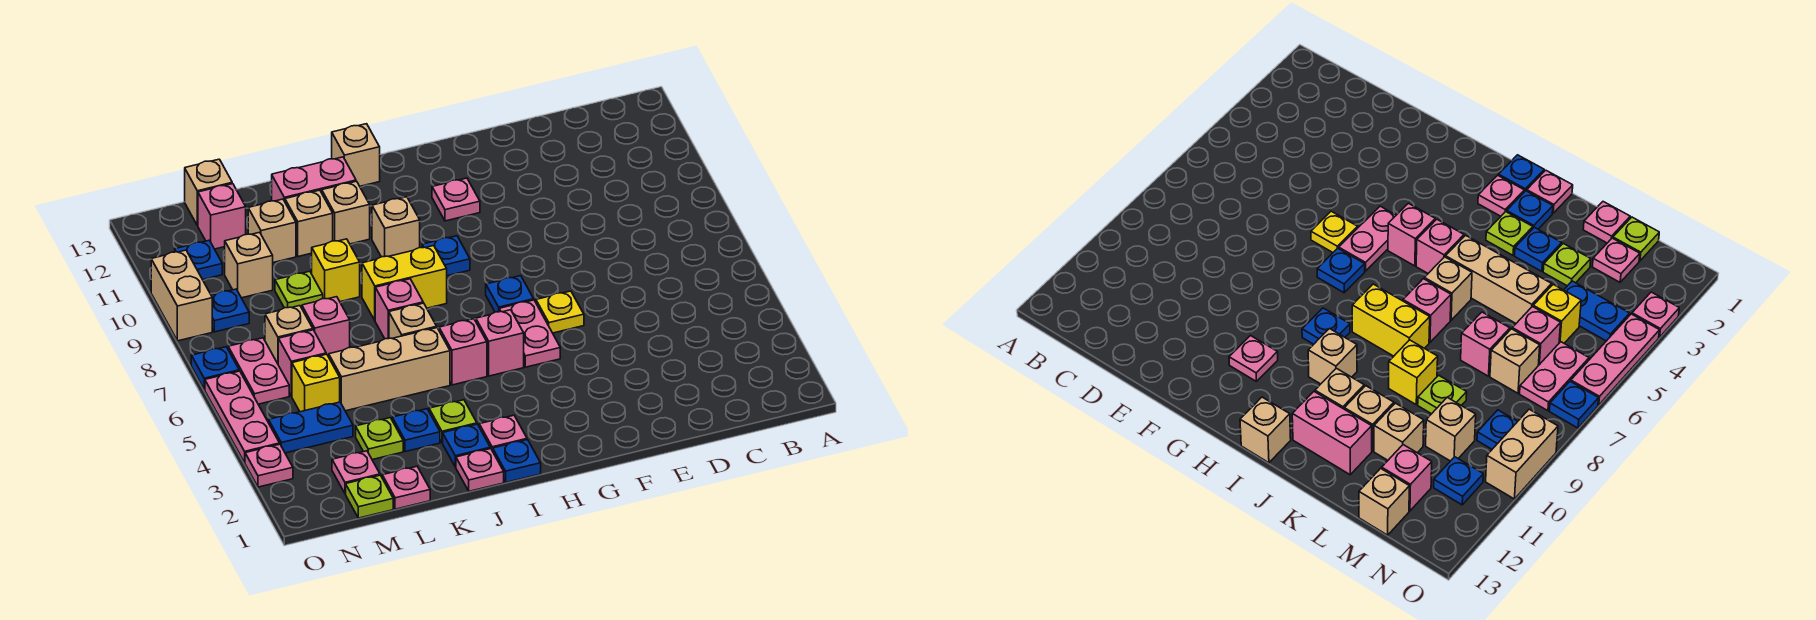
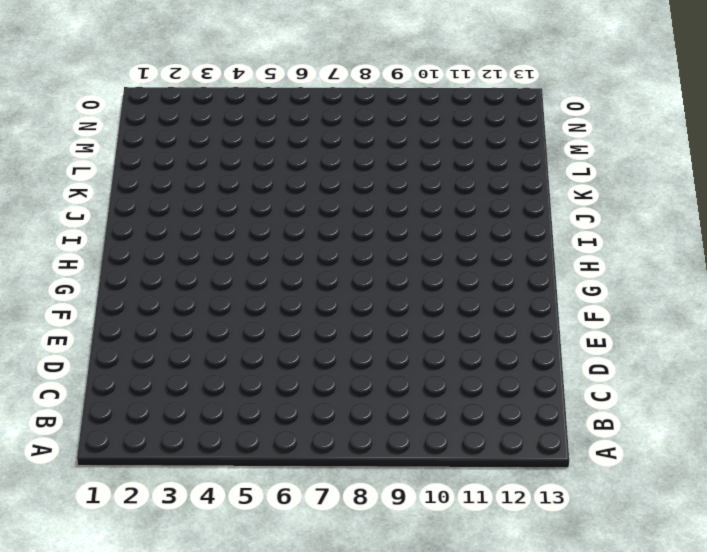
none -> yellow plate F6 level 1
none -> pink plate G5:G6 level 1
none -> blue plate G7 level 1
none -> pink plate G11 level 1

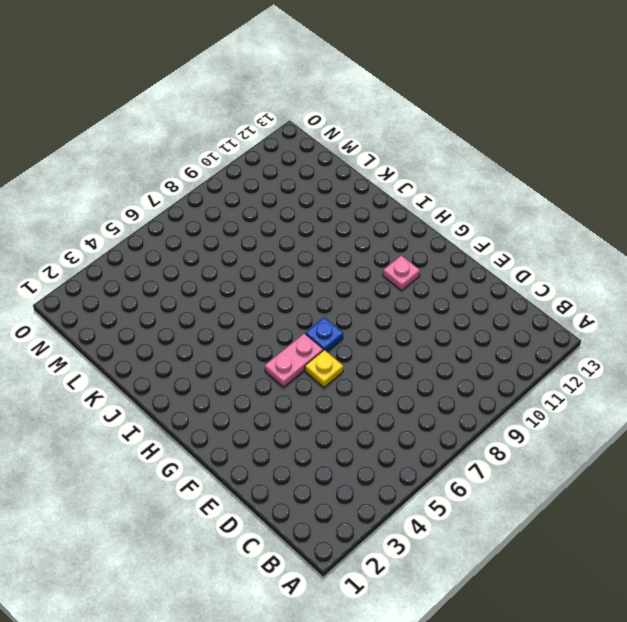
none -> pink brick H5 level 1
none -> blue plate H9 level 1
none -> blue plate I1 level 1
none -> pink plate I2 level 1

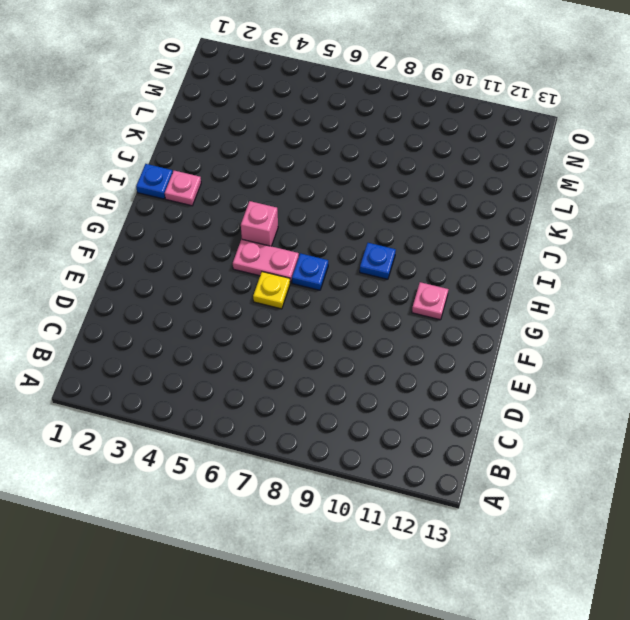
none -> pink brick I5 level 1
none -> yellow brick I8:J8 level 1
none -> tan brick I10 level 1
none -> tan brick I13 level 1

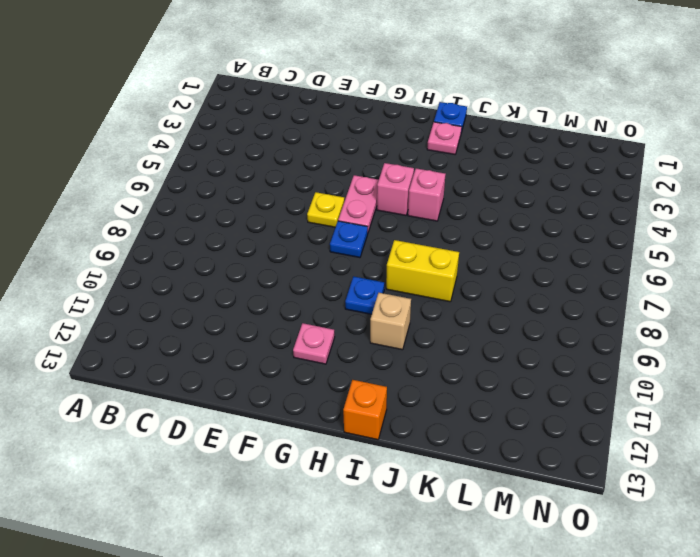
orange brick I13 level 1 -> tan brick I13 level 1
none -> pink plate J1 level 1
none -> blue plate J2 level 1
none -> lime plate J3 level 1
none -> tan brick J5:L5 level 1

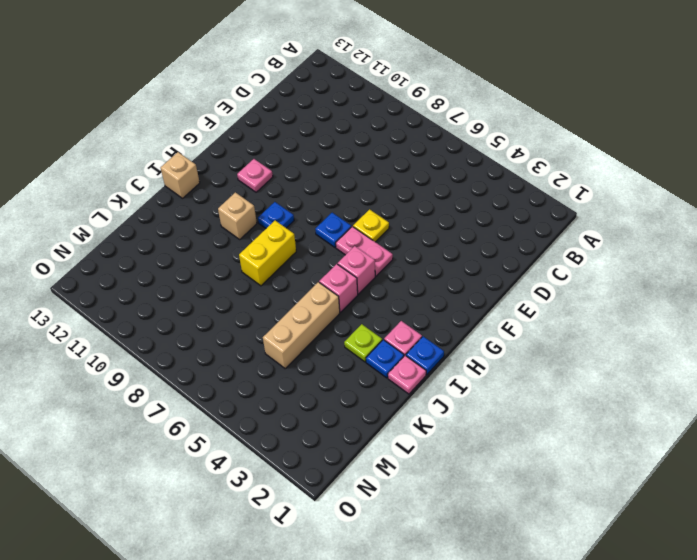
none -> tan brick J6 level 1
none -> pink brick J7 level 1
none -> tan brick J11 level 1
none -> pink brick J12:K12 level 1

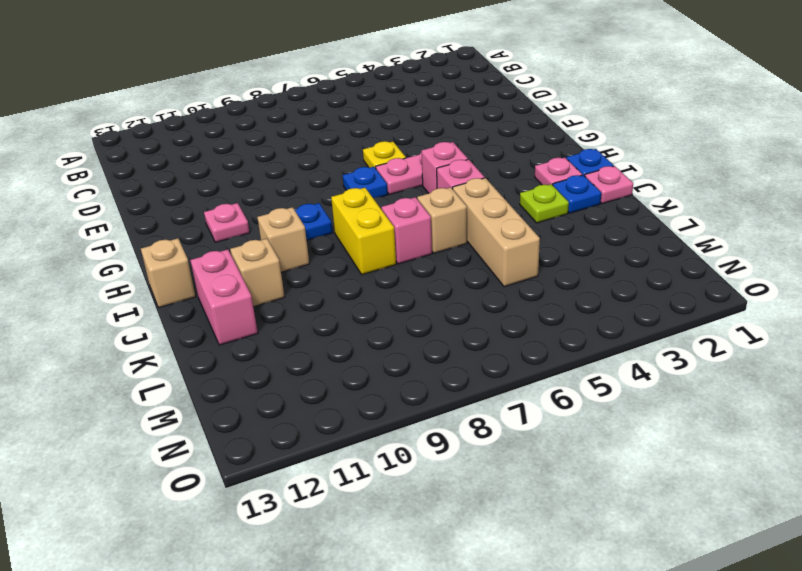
none -> blue plate K3 level 1
none -> yellow brick K9 level 1
none -> tan brick K11 level 1
none -> pink plate L1 level 1

